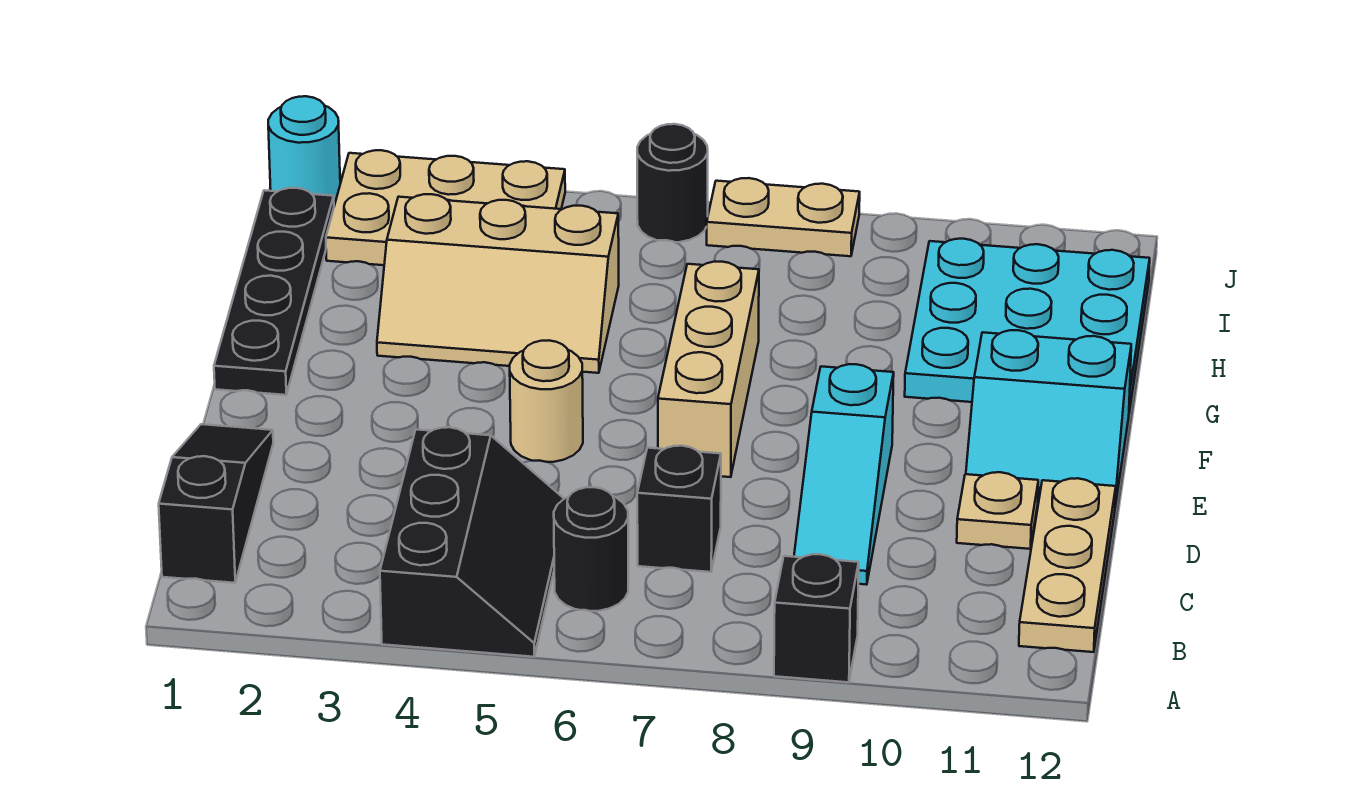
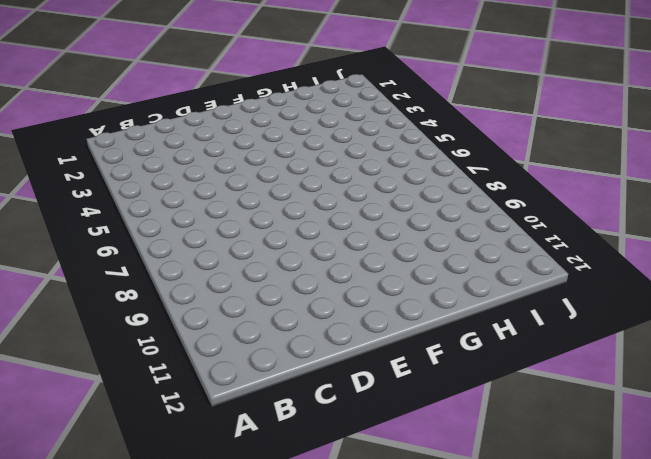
none -> black slope A4:C5 level 1 top 4
none -> black brick A9 level 1
none -> black slope B1:D1 level 1 top B

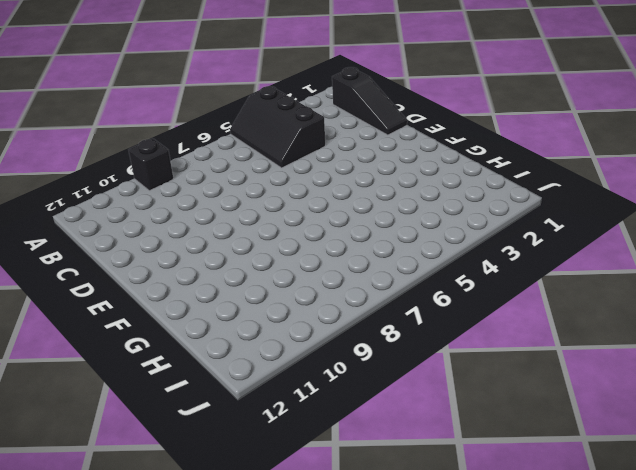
none -> black round brick B6 level 1
none -> tan plate B12:D12 level 1
none -> black brick C7 level 1

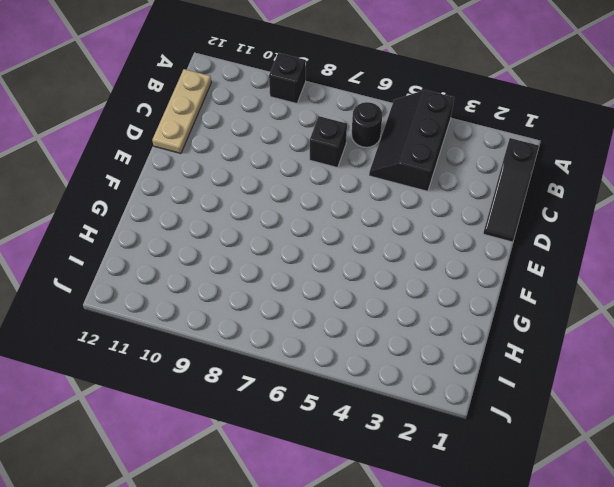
none -> cyan slope C9:E9 level 1 top E
none -> tan plate D11 level 1
none -> tan round brick E5 level 1

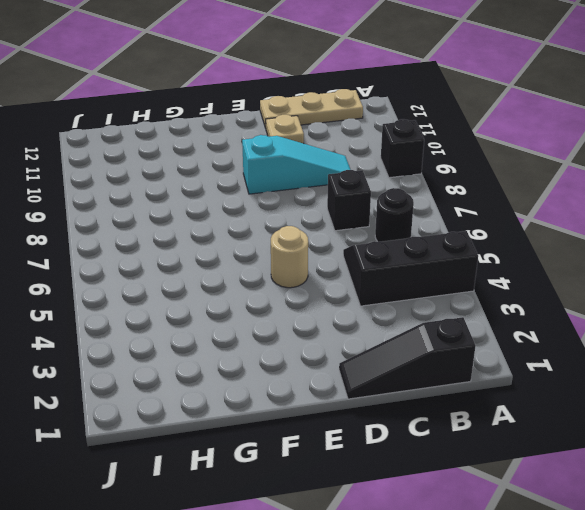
none -> tan brick E7:G7 level 1
none -> cyan slope E11:F12 level 1 top F
none -> black plate F1:I1 level 1

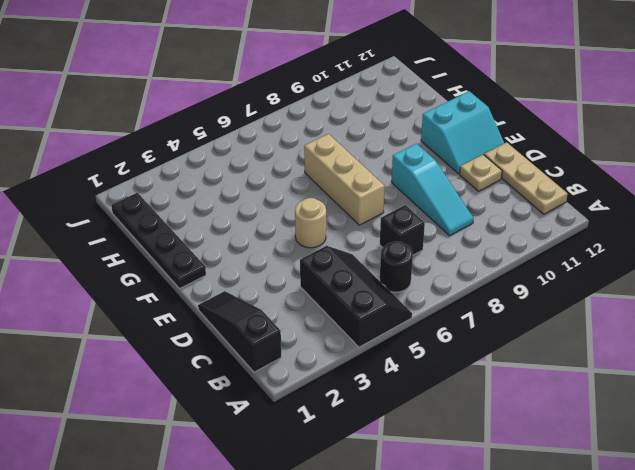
none -> black brick A9 level 1
none -> tan slope G3:H5 level 1 top H
none -> cyan plate G10:I12 level 1

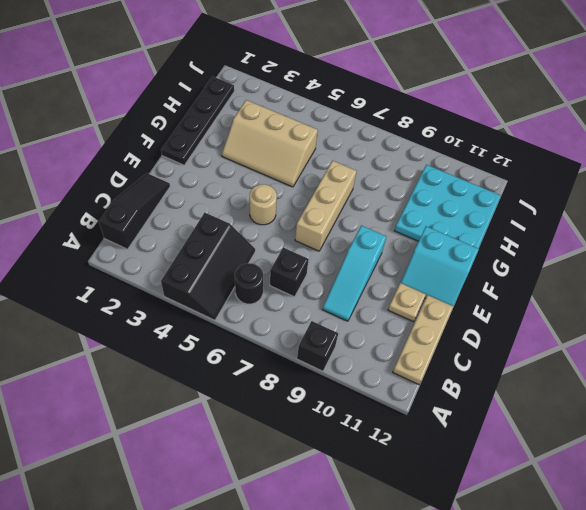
none -> tan plate I2:J4 level 1
none -> cyan round brick J1 level 1
none -> black round brick J6 level 1

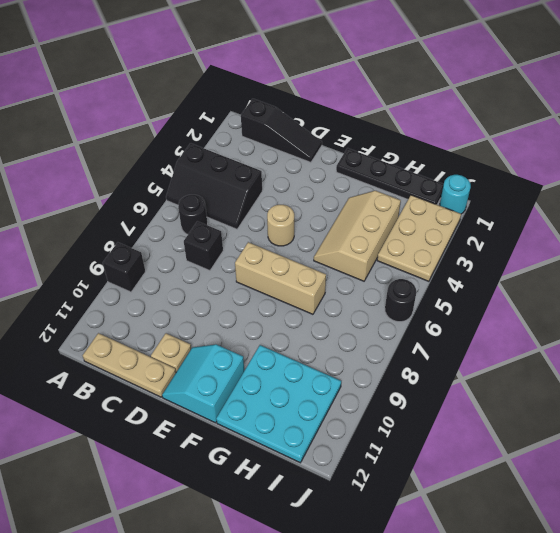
none -> cyan slope C9:E9 level 1 top E
none -> tan plate J7:J8 level 1

